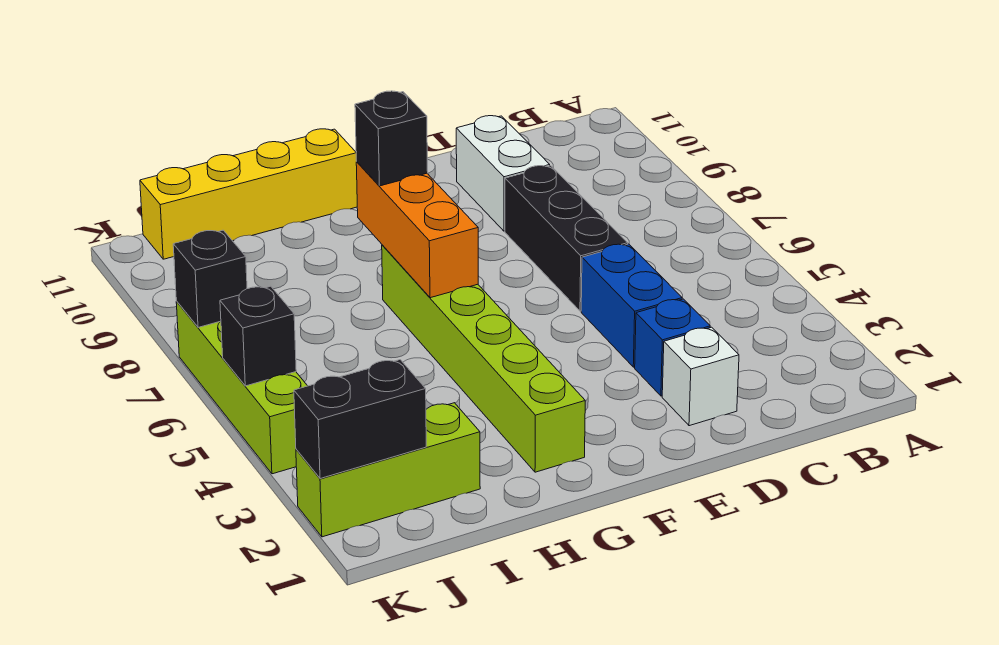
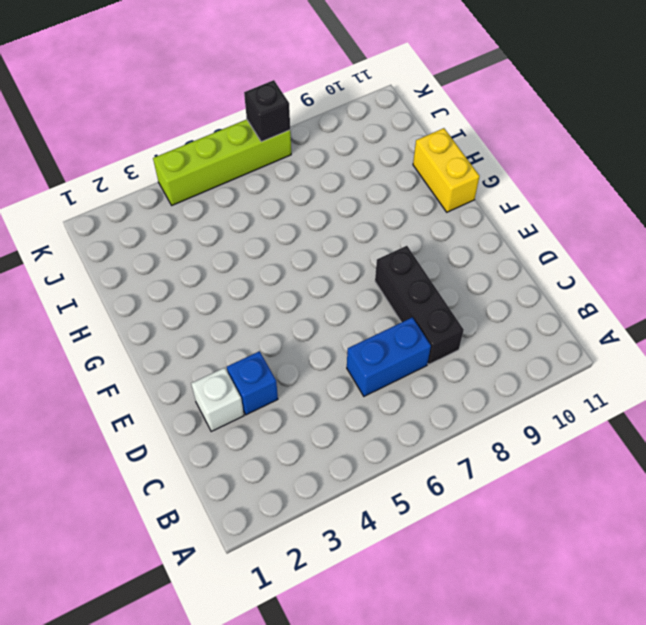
blue brick C6:C7 level 1 -> blue brick D4:D5 level 1
black brick C8:E8 level 1 -> black brick D6:D8 level 1
yellow brick G11:H11 level 1 -> yellow brick G11:J11 level 1
none -> white brick D9:D10 level 1
none -> lime brick G2:G7 level 1
none -> lime brick I2:K2 level 1

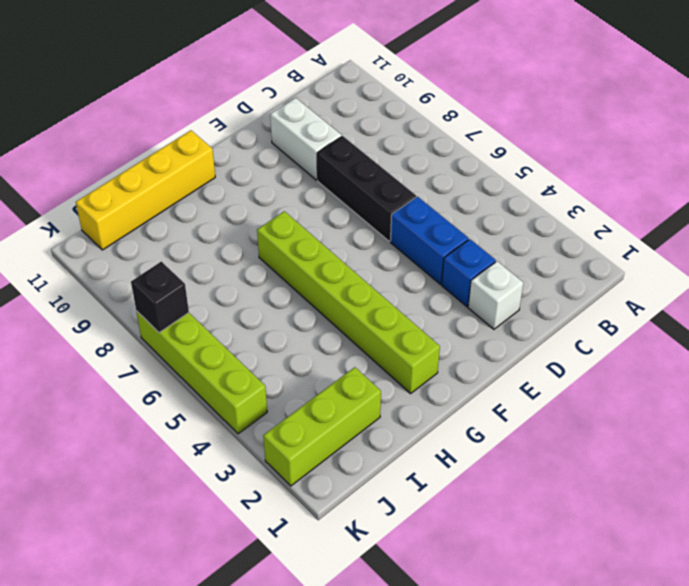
none -> orange brick G6:G8 level 2
none -> black brick J2:K2 level 2
none -> black brick K5 level 2

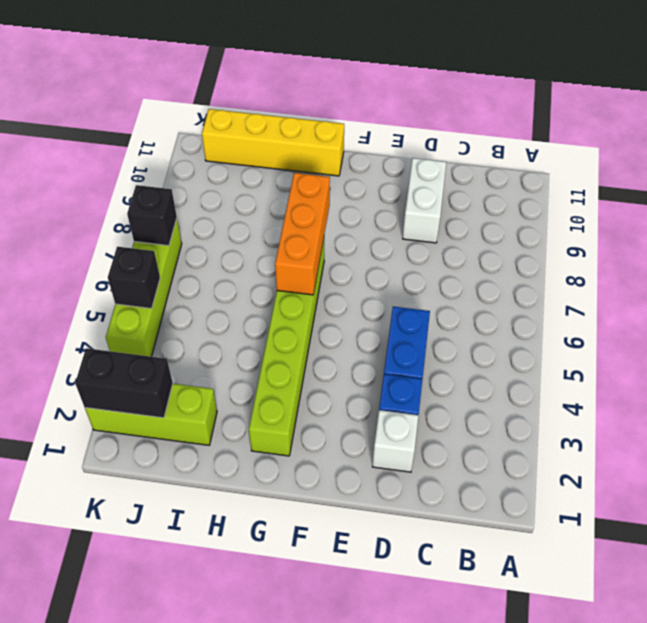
none -> black brick D6:D8 level 1
none -> black brick G8 level 3

